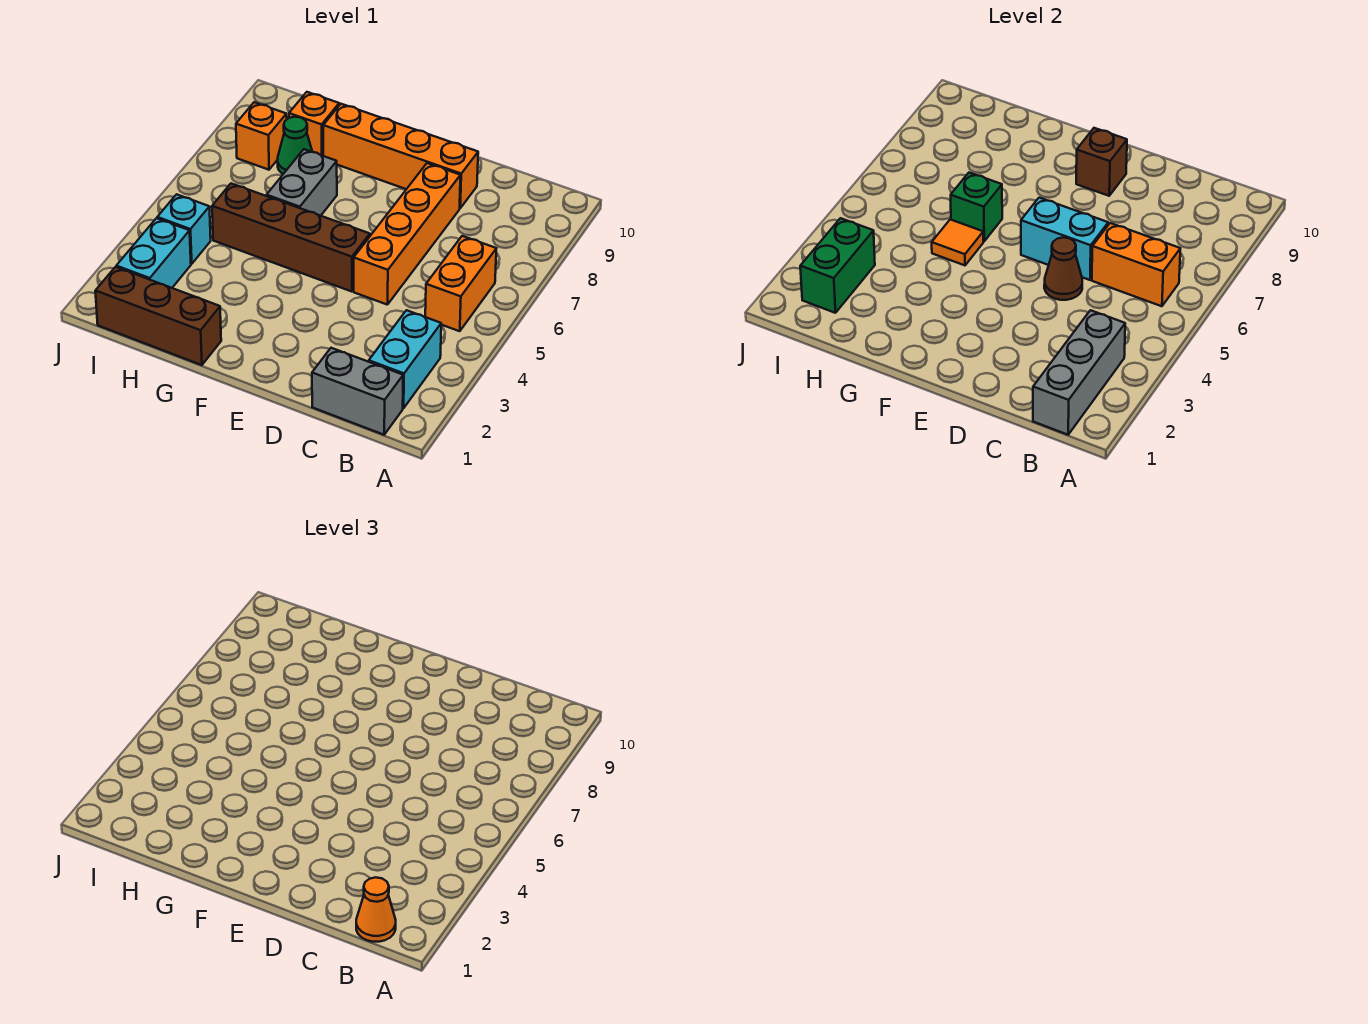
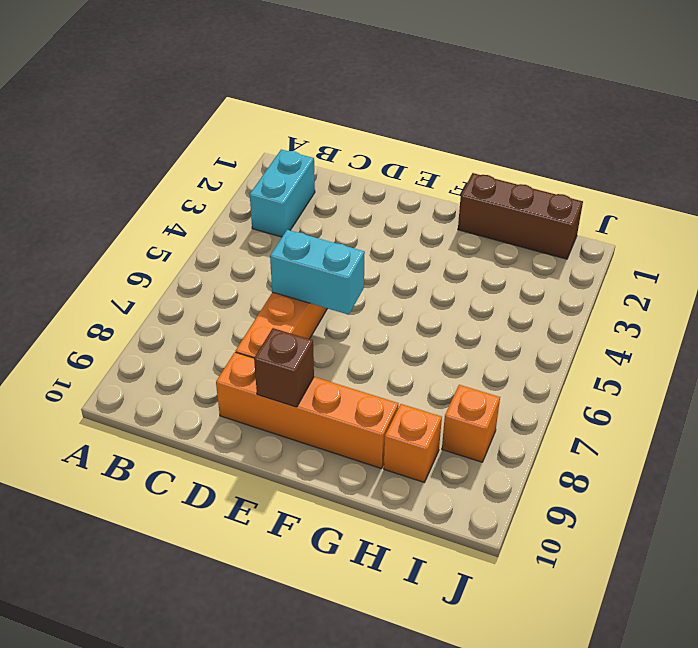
none -> grey brick B1:C1 level 1
none -> orange brick B5:B6 level 1
none -> brown brick E5:H5 level 1

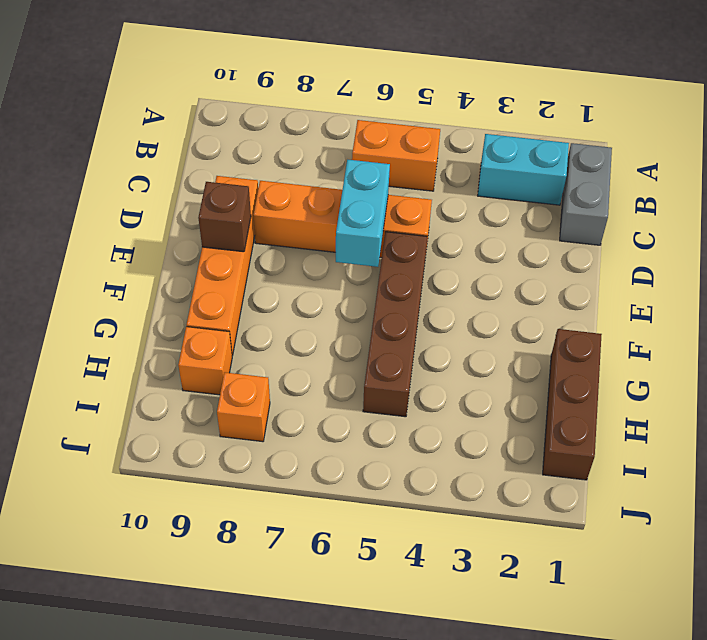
none -> grey brick G6:G7 level 1
none -> green cone H8 level 1
none -> cyan brick I2:I3 level 1

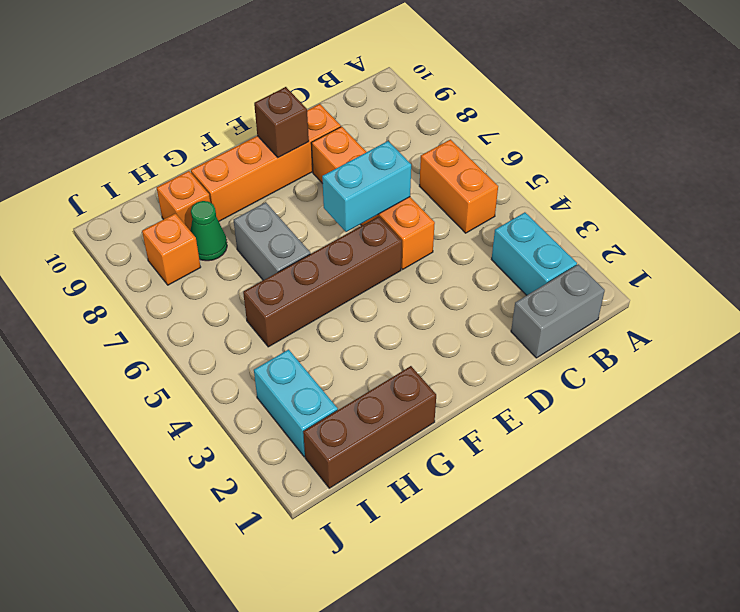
none -> cyan brick I4 level 1
none -> grey brick B1:B3 level 2
none -> orange brick B6:C6 level 2

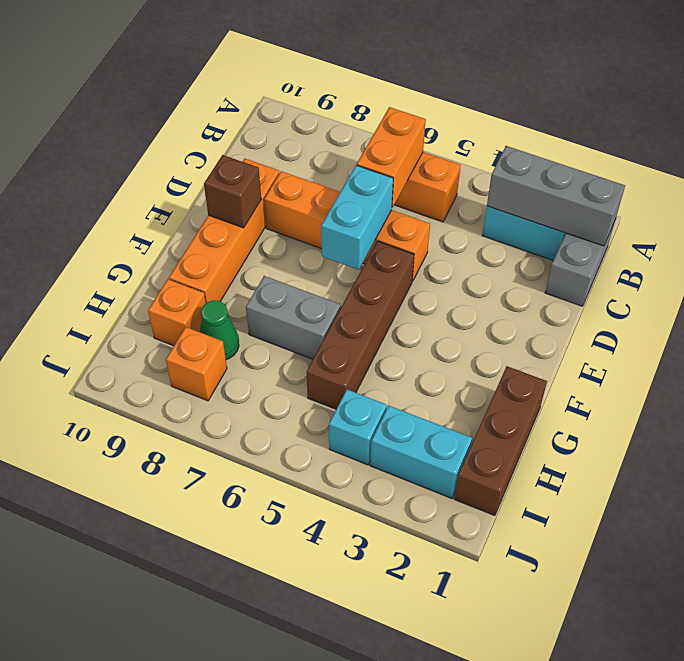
none -> brown cone D5 level 2
none -> orange tile G5 level 2
none -> green brick G6 level 2

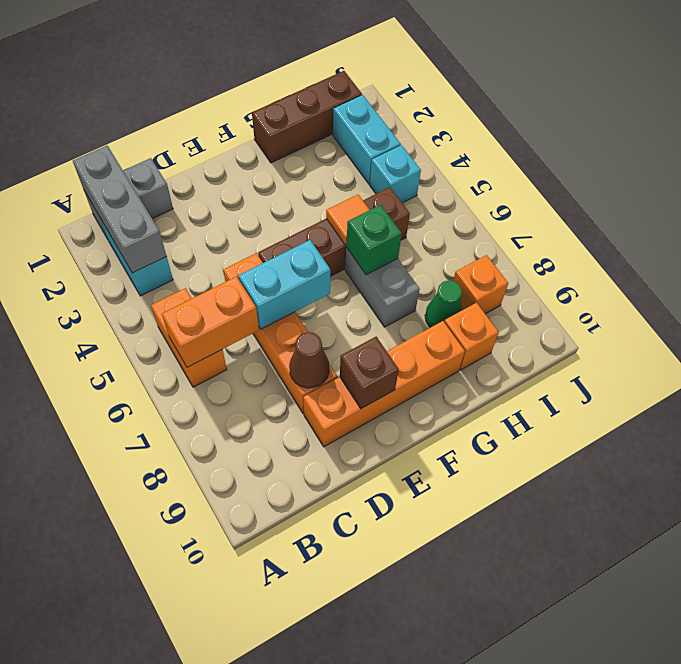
brown cone D8 level 2 -> brown cone D5 level 2
none -> green brick I2:I3 level 2
none -> orange cone B1 level 3

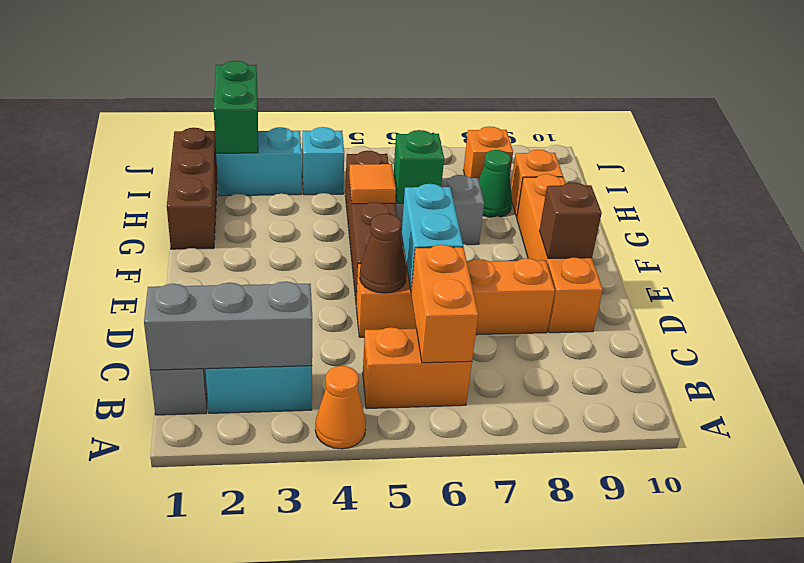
orange cone A4 level 1 -> orange cone B1 level 3
green brick I2:J2 level 2 -> green brick I2:I3 level 2

